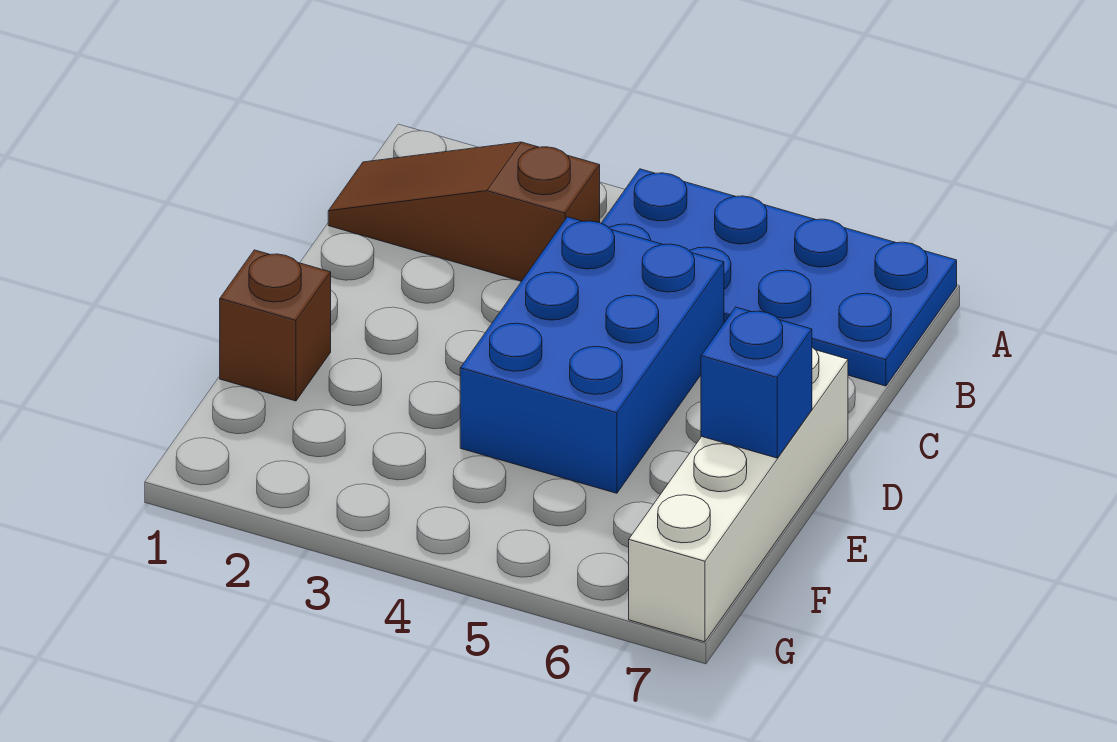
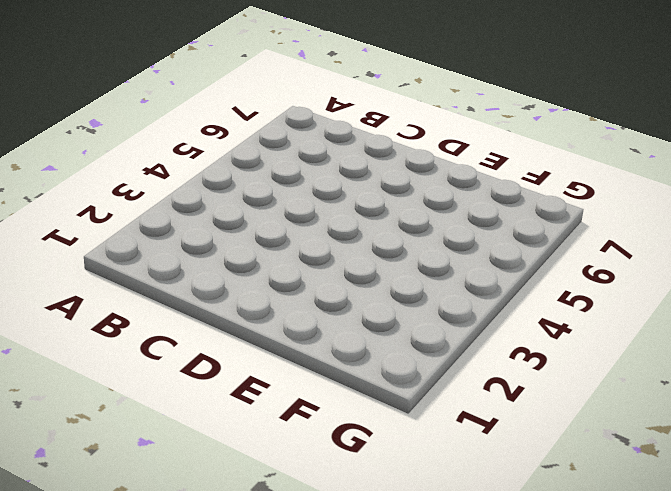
none -> blue plate A4:B7 level 1
none -> brown slope B1:B3 level 1 top 3

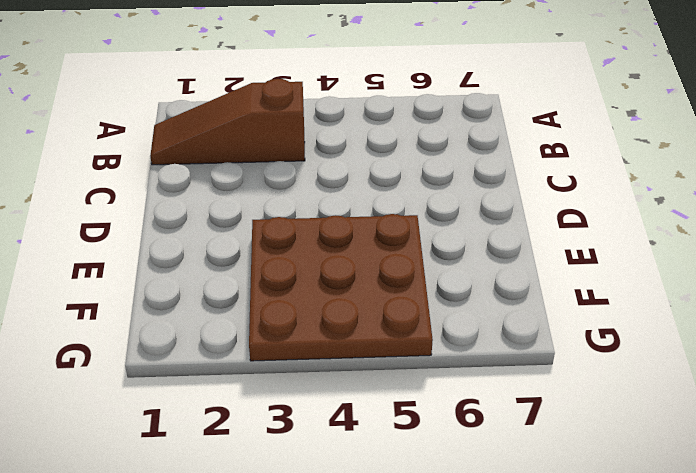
brown plate E3:G5 level 1 -> blue brick C4:E5 level 1
none -> blue plate A4:B7 level 1
none -> white brick D7:G7 level 1

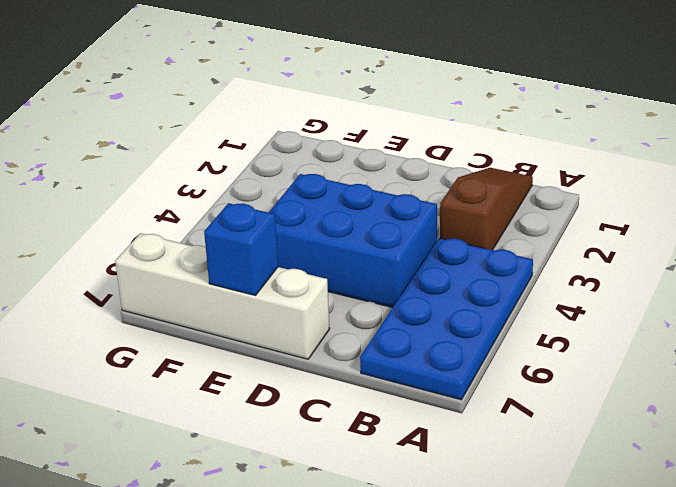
none -> brown brick E1 level 1

